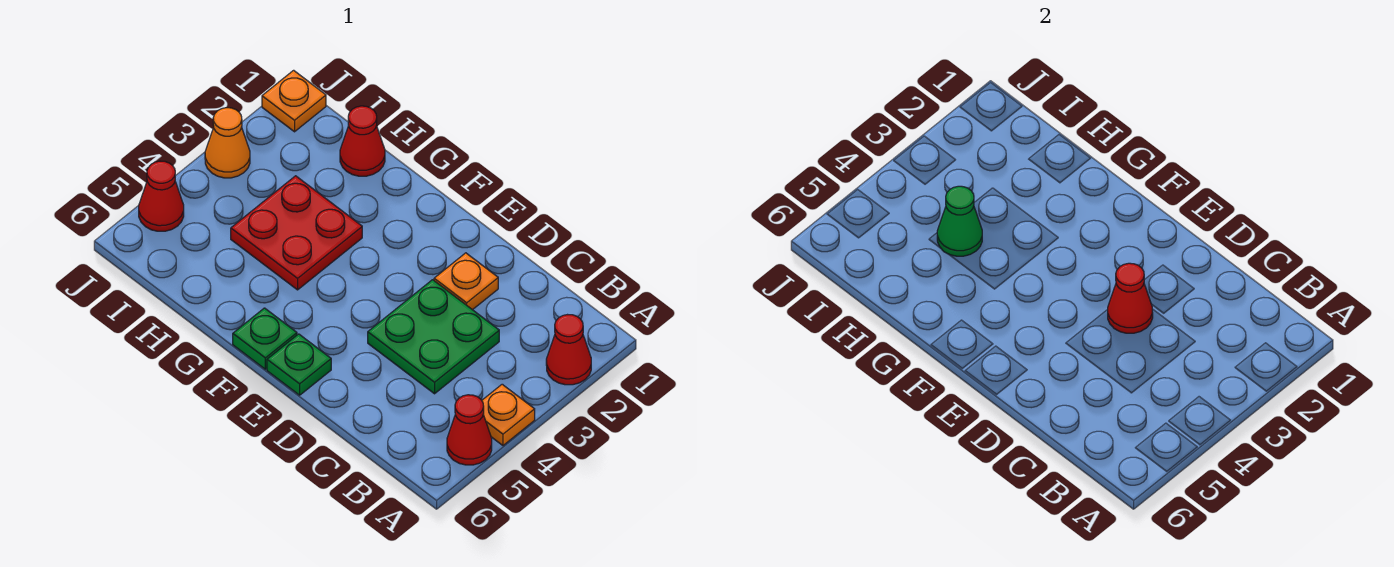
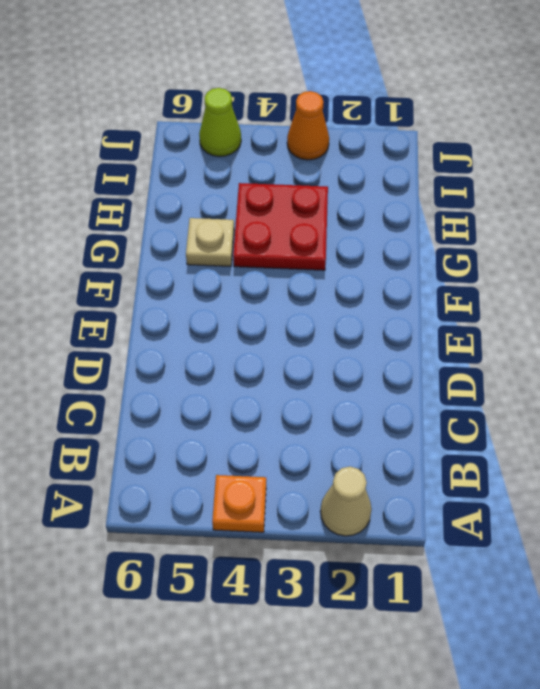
tan cone A2 level 1 -> red cone A2 level 1
tan plate G5 level 1 -> none
lime cone J5 level 1 -> red cone J5 level 1
none -> red cone A5 level 1
none -> green plate C3:D4 level 1
none -> orange plate D2 level 1

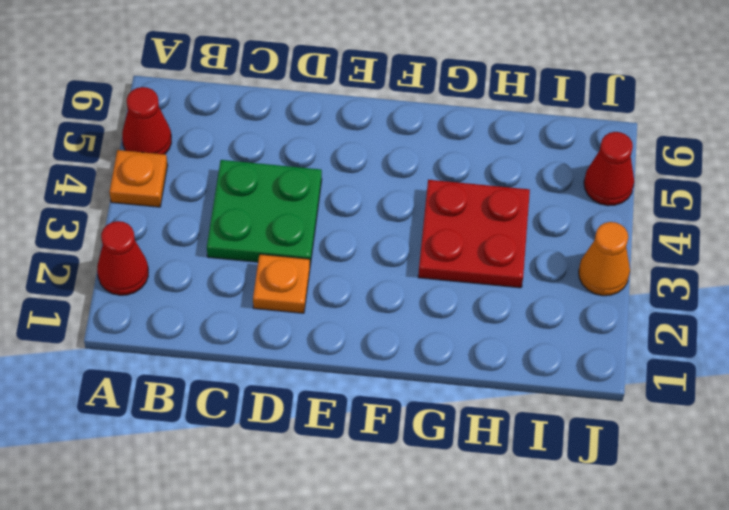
none -> green plate E6 level 1
none -> green plate F6 level 1
none -> red cone H1 level 1

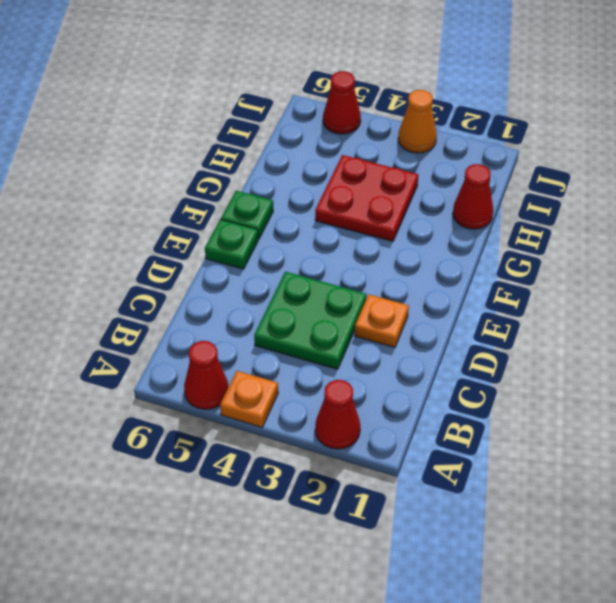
none -> orange plate J1 level 1
none -> red cone D3 level 2
none -> green cone H4 level 2

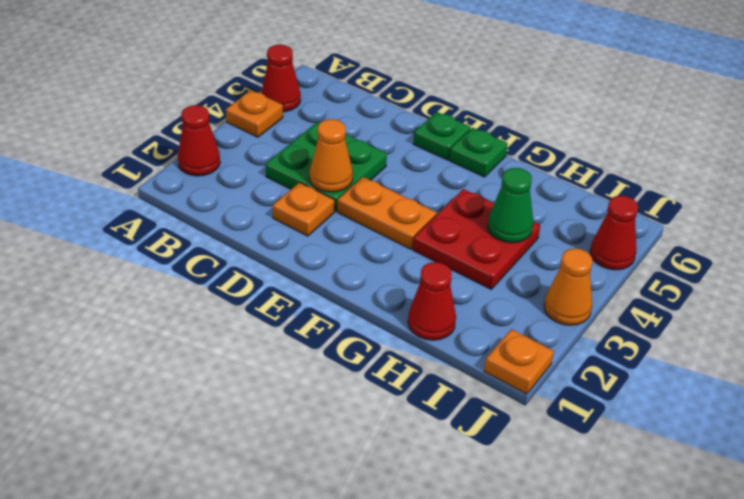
orange cone D3 level 2 -> red cone D3 level 2
orange plate E3:F3 level 1 -> none

